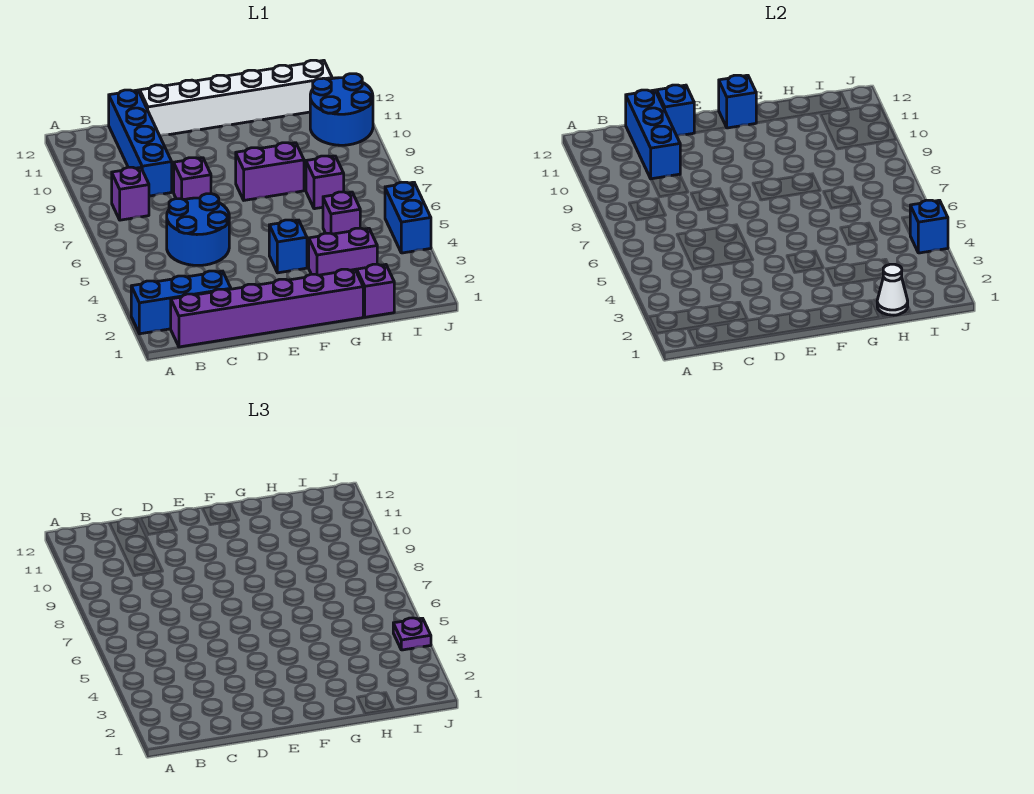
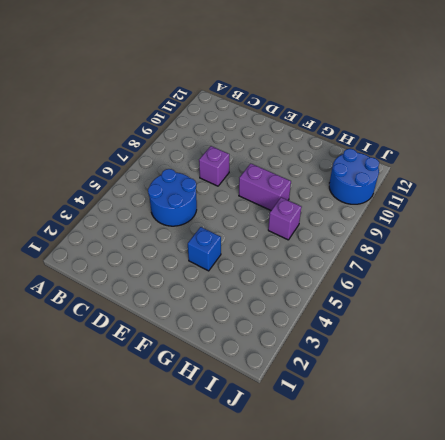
none -> blue brick A2:C2 level 1
none -> purple brick B1:G1 level 1
none -> purple brick B8 level 1

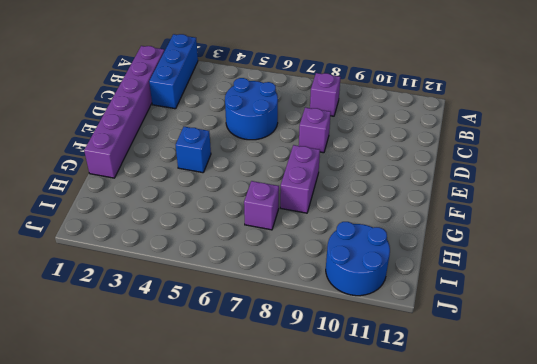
none -> blue brick C9:C12 level 1
none -> white brick D12:I12 level 1
none -> purple brick G3:H3 level 1

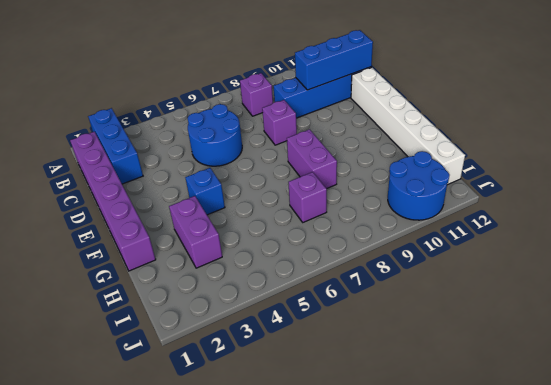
none -> purple brick H1 level 1
none -> purple brick H5 level 1
none -> blue brick J4:J5 level 1

